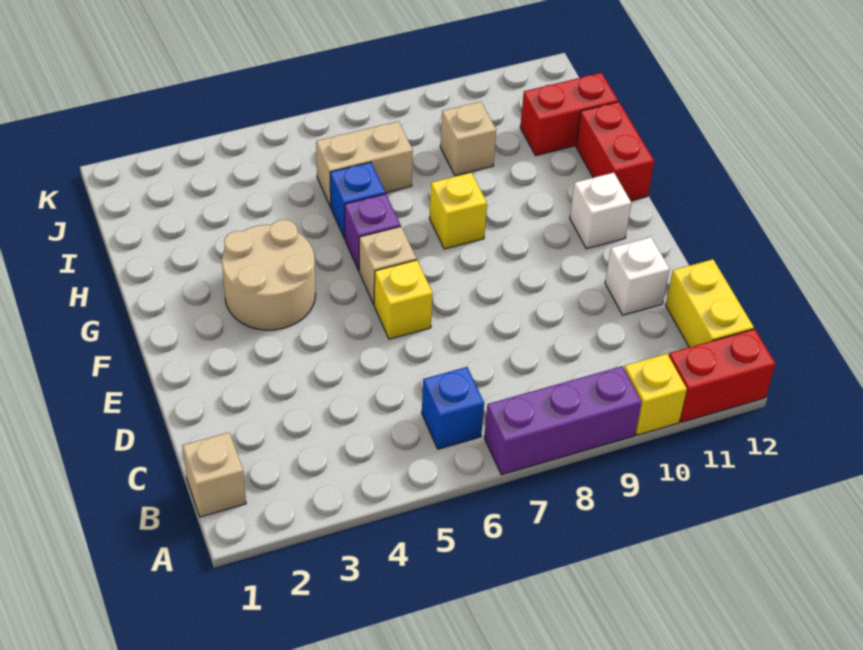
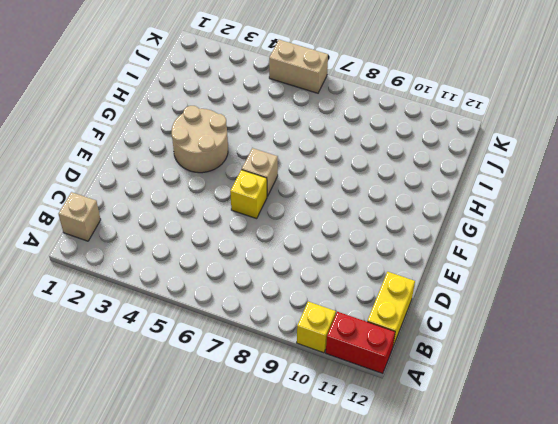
tan brick K5:K6 level 1 -> tan brick I6:I7 level 1
none -> purple brick A7:A9 level 1
none -> blue brick B6 level 1
none -> white brick D11 level 1

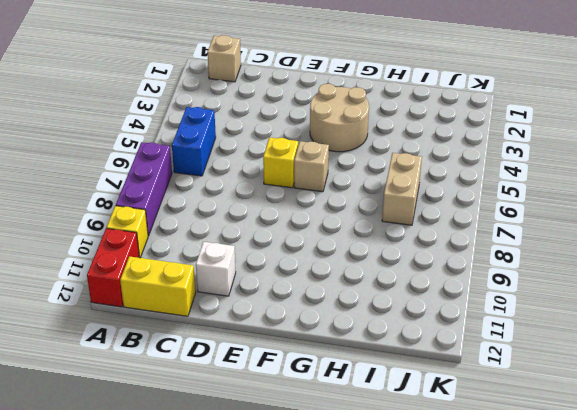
blue brick B5:B6 level 1 -> blue brick B6 level 1
none -> white brick F11 level 1
none -> purple brick G6 level 1
none -> yellow brick G8 level 1

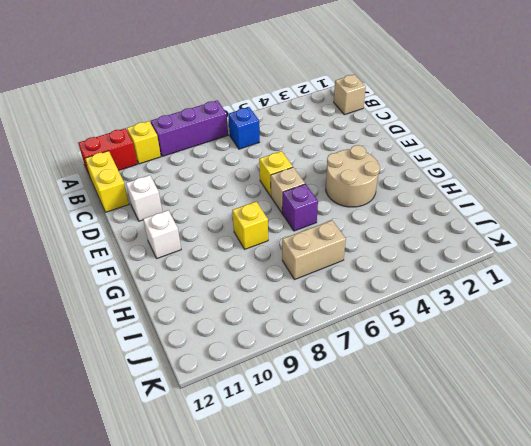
none -> red brick G12:H12 level 1
none -> blue brick H6 level 1
none -> tan brick I9 level 1

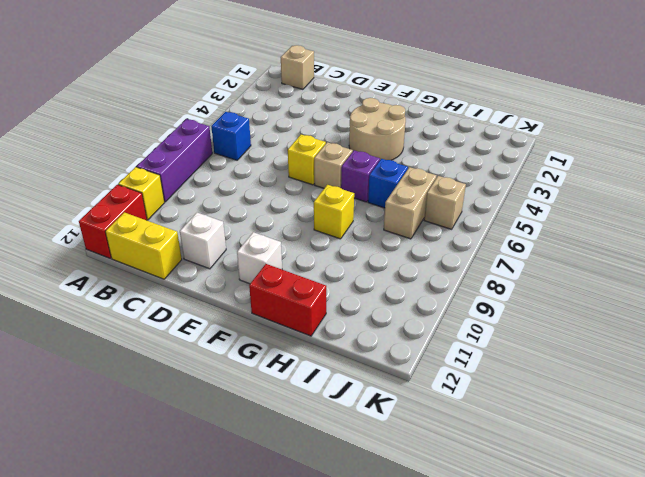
tan brick J6 level 1 -> tan brick I9 level 1
none -> red brick I11:I12 level 1

